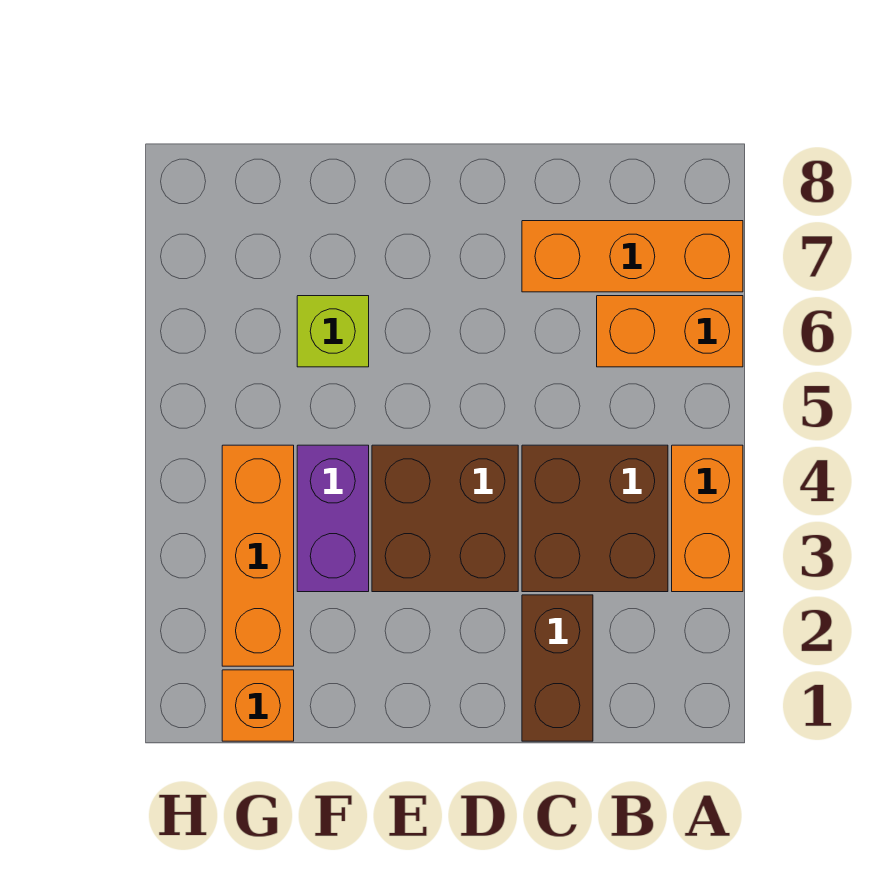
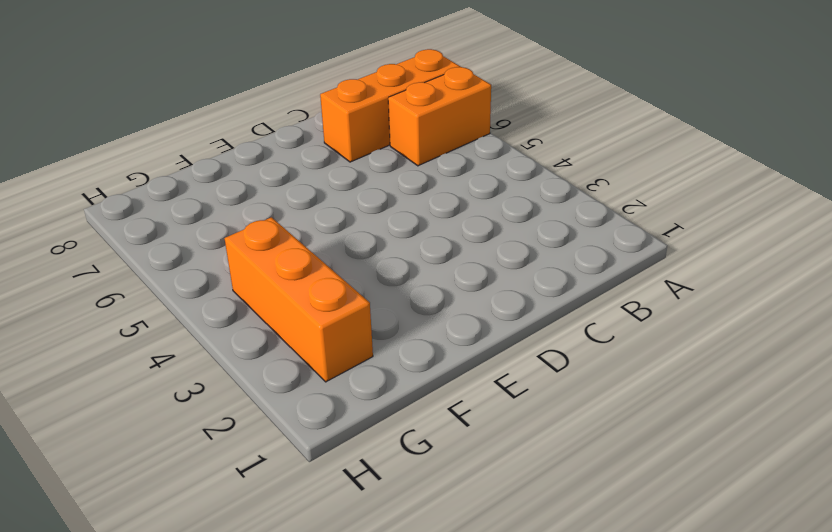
none -> orange brick A3:A4 level 1
none -> brown brick B3:C4 level 1

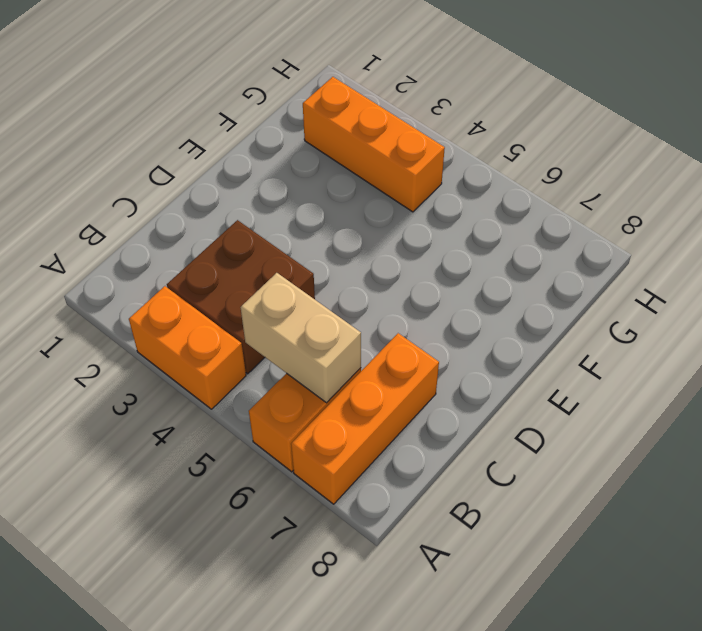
tan brick B5:B6 level 2 -> none
none -> brown brick C1:C2 level 1
none -> brown brick D3:E4 level 1

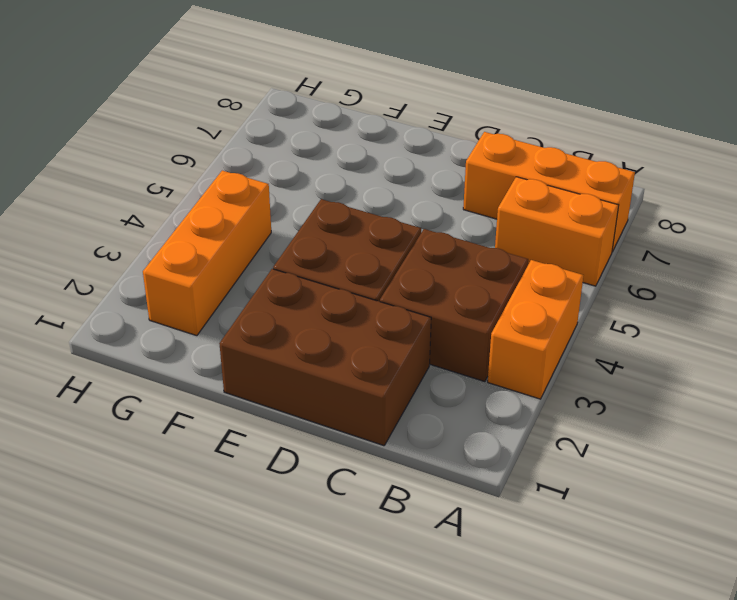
brown brick C1:E2 level 1 -> brown brick C1:C2 level 1
none -> purple brick F3:F4 level 1
none -> lime brick F6 level 1

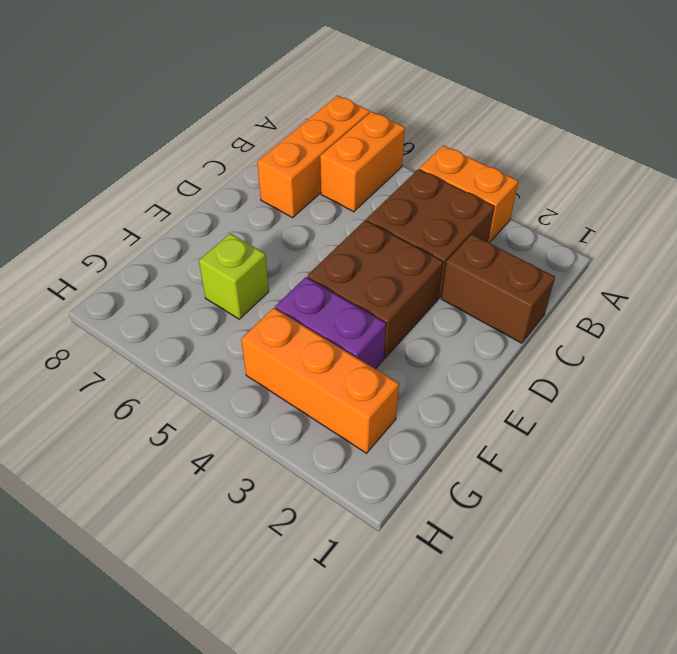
none -> orange brick G1 level 1

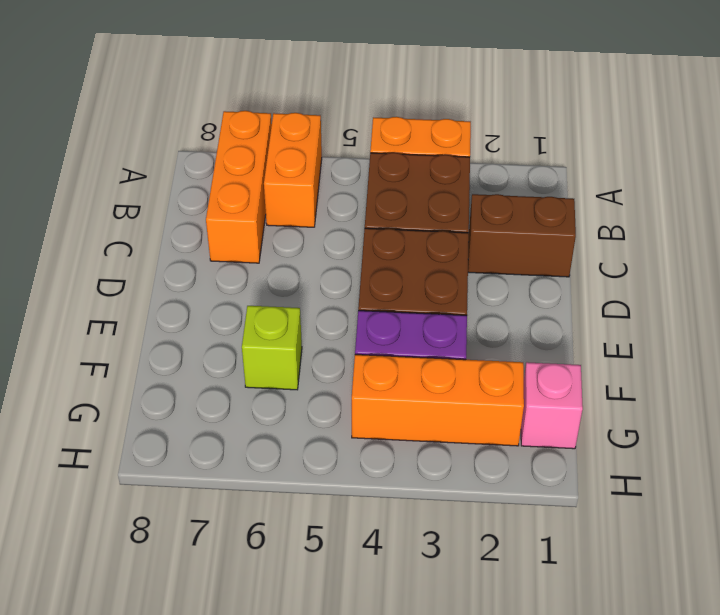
pink brick G1 level 1 -> orange brick G1 level 1

